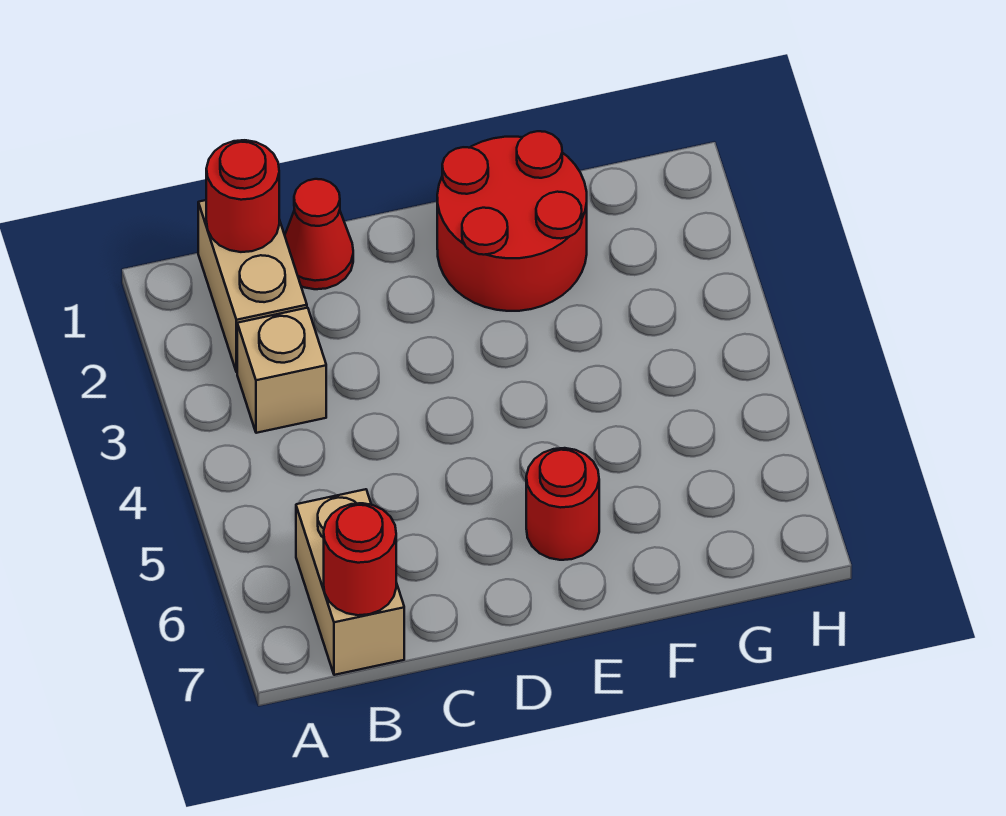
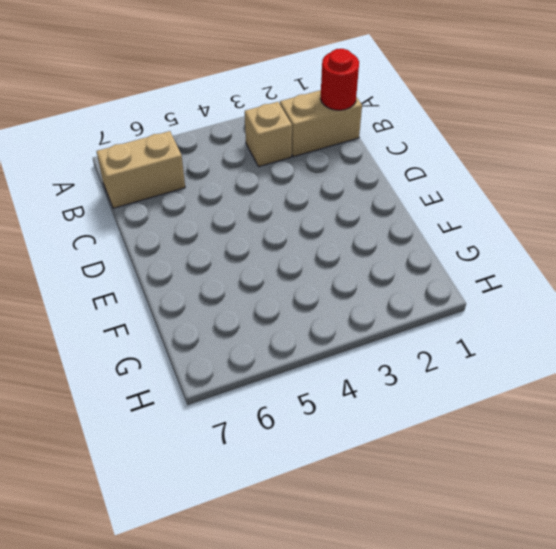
none -> red cone C1 level 1
none -> red round brick E1:F2 level 1

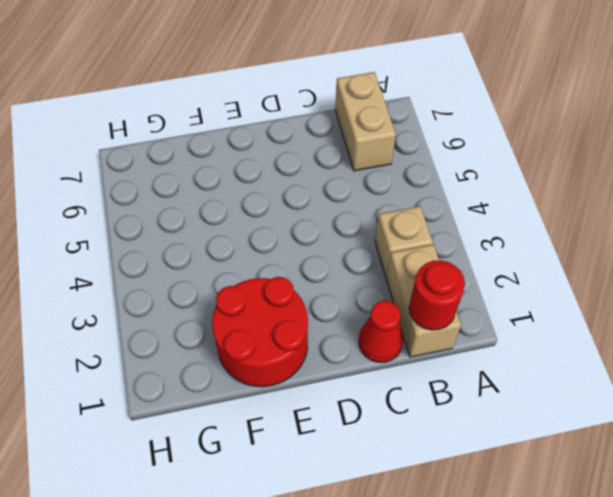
none -> red round brick E6 level 1
none -> red round brick B7 level 2

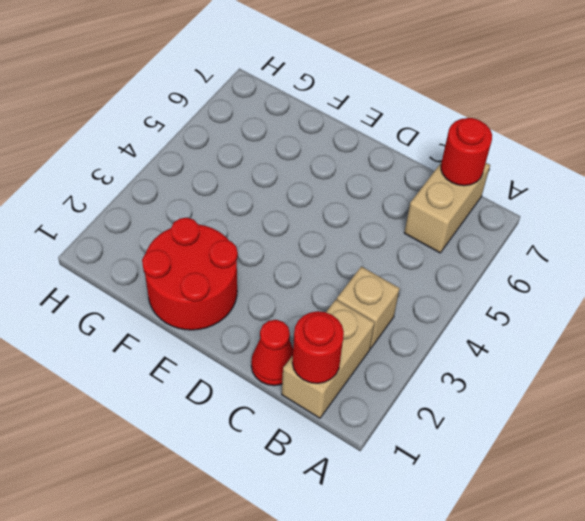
none -> red round brick E6 level 1

